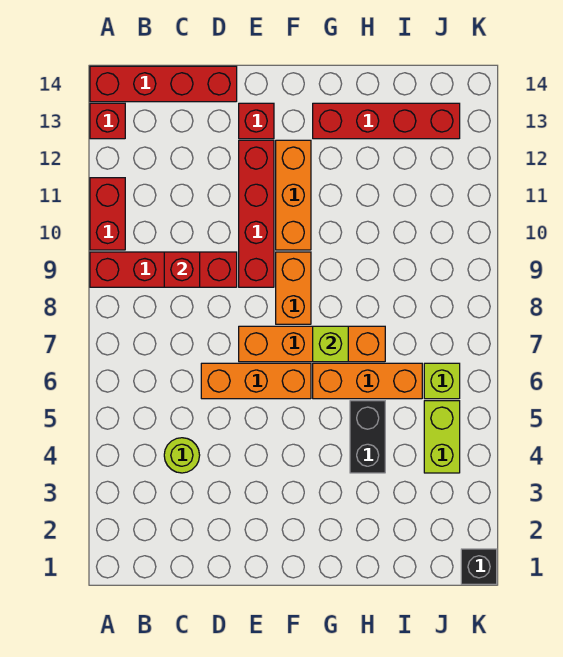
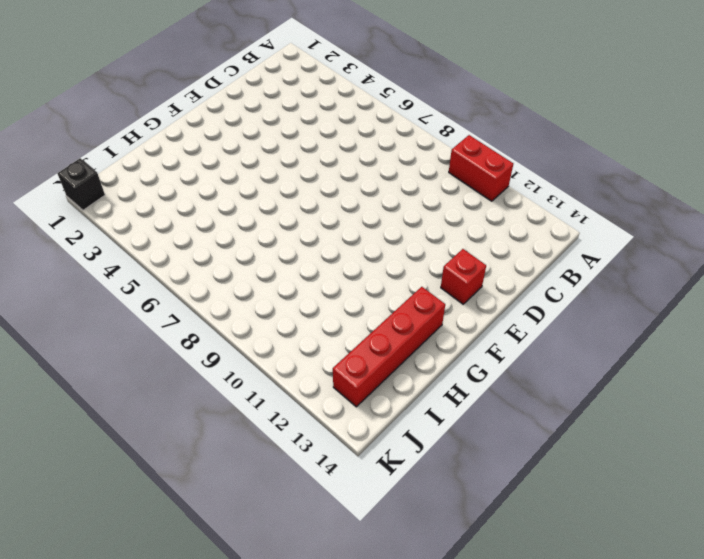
none -> red brick A9:D9 level 1
none -> red brick A13 level 1
none -> red brick A14:D14 level 1

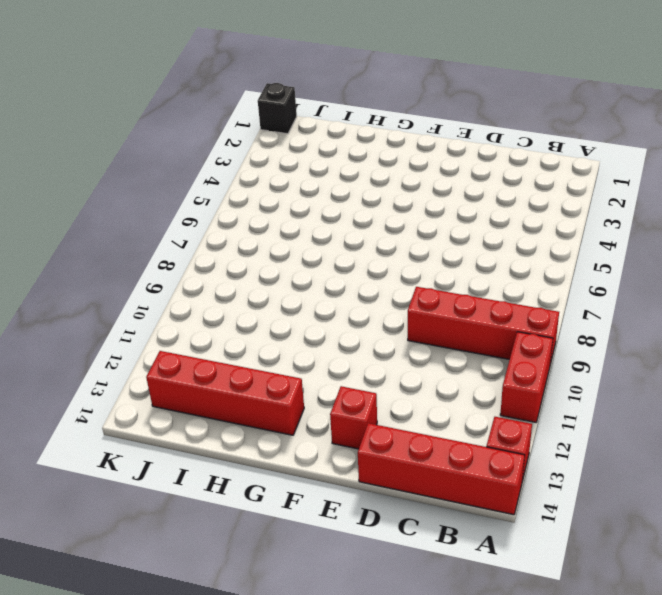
none -> lime round brick C4 level 1
none -> orange brick D6:F6 level 1
none -> orange brick E7:H7 level 1

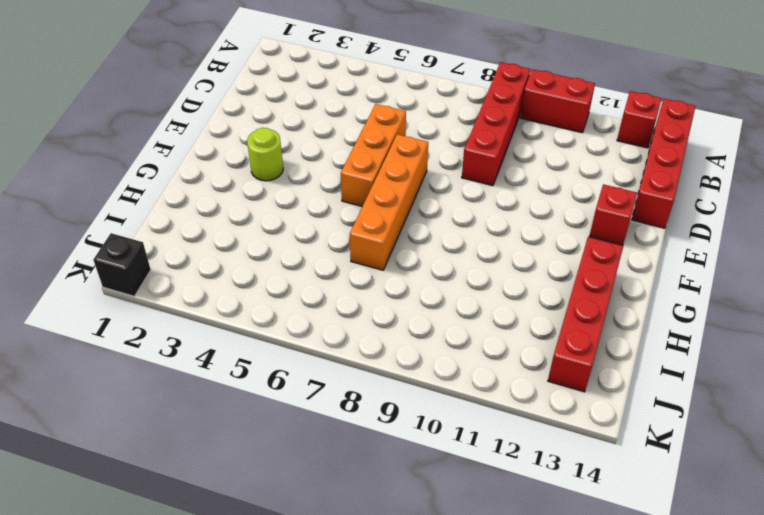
lime round brick F3 level 1 -> lime round brick C4 level 1
none -> red brick E9:E12 level 1
none -> orange brick F8:F9 level 1
none -> orange brick F10:F12 level 1

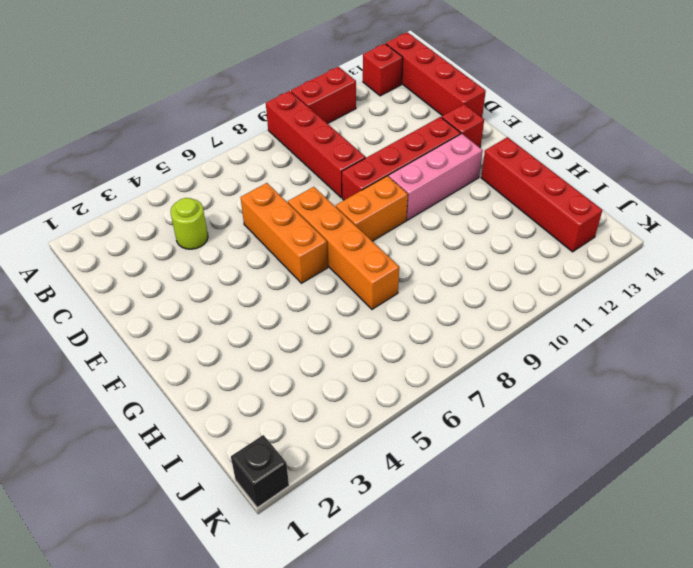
pink brick F10:F12 level 1 -> orange brick F10:F12 level 1
none -> orange brick G6:I6 level 1
none -> black brick H4:H5 level 1
none -> lime brick J4:J5 level 1

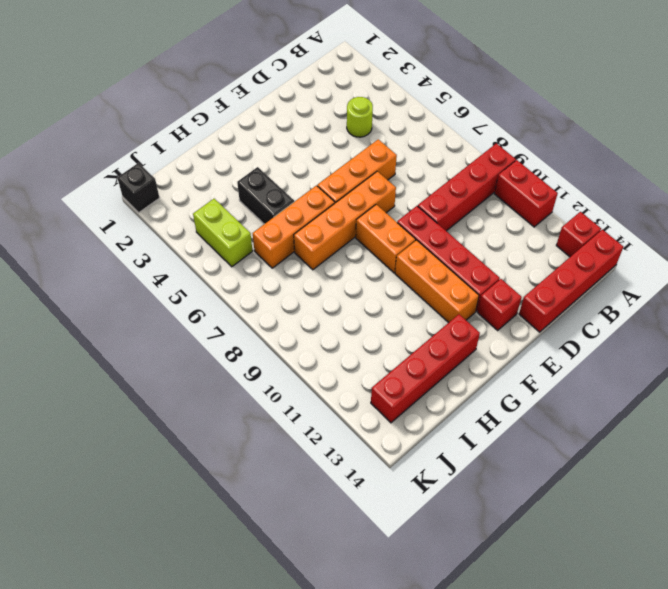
none -> lime brick J6 level 1
none -> red brick C9 level 2
none -> lime brick G7 level 2

